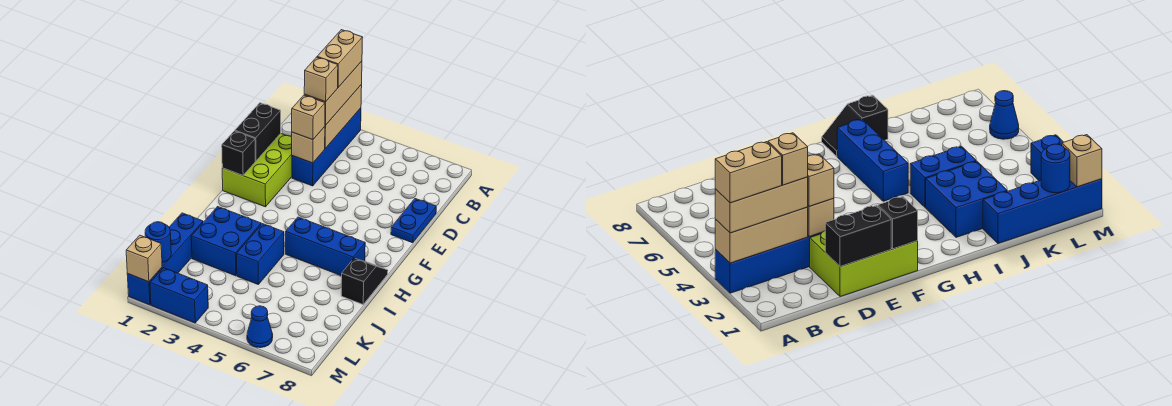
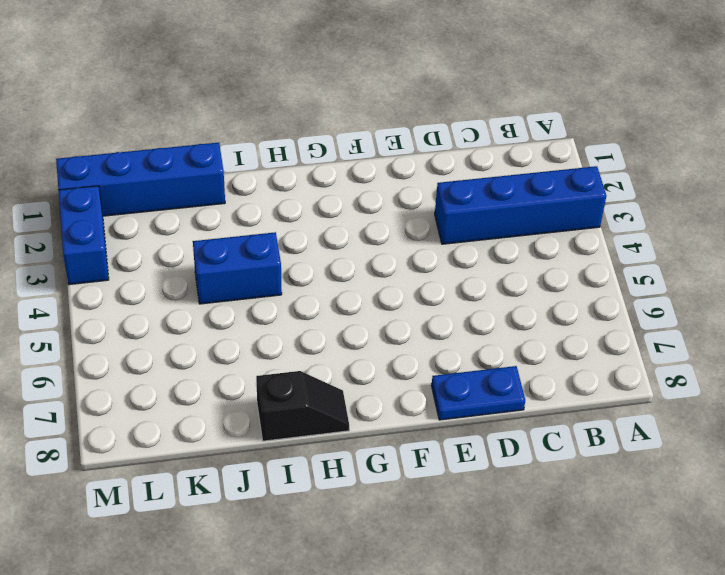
none -> lime brick D1:F2 level 1
none -> blue brick H5:H7 level 1
none -> blue brick I2:J3 level 1

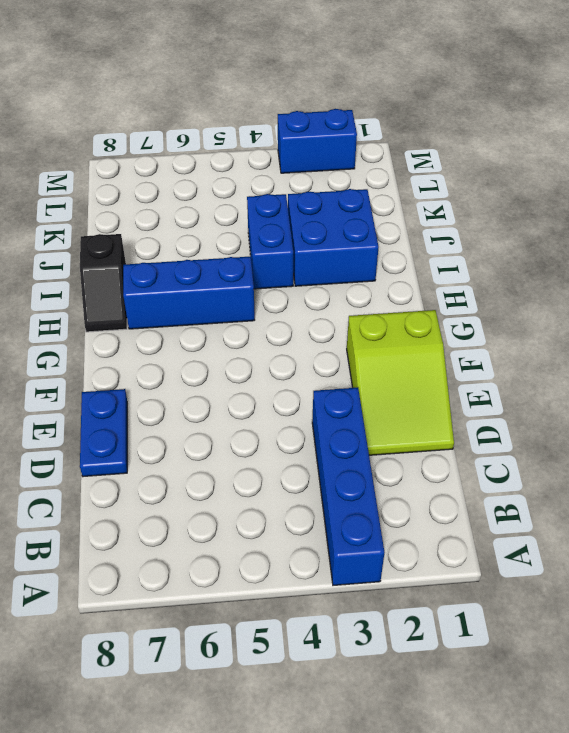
lime slope D1:F2 level 1 top F -> lime brick D1:F2 level 1
none -> blue brick J1:M1 level 1
none -> blue cone M6 level 1
none -> tan brick A3:C3 level 2

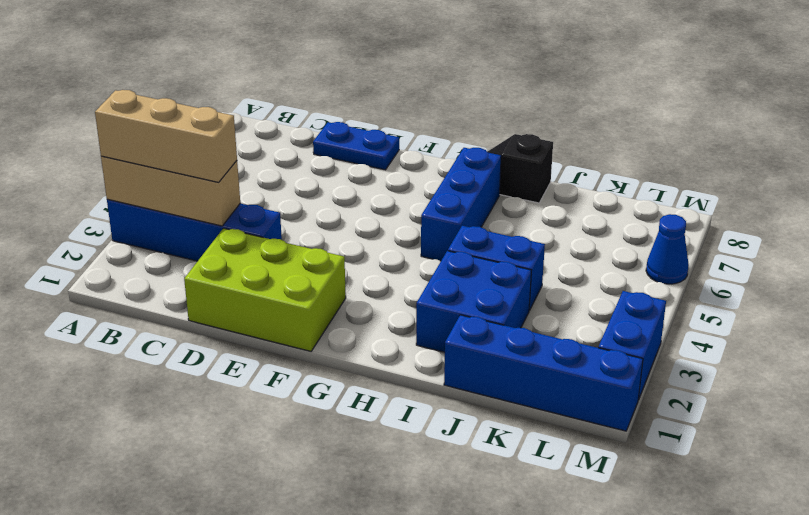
none -> black brick D1:E1 level 2
none -> tan brick D3 level 2
none -> black brick F1 level 2

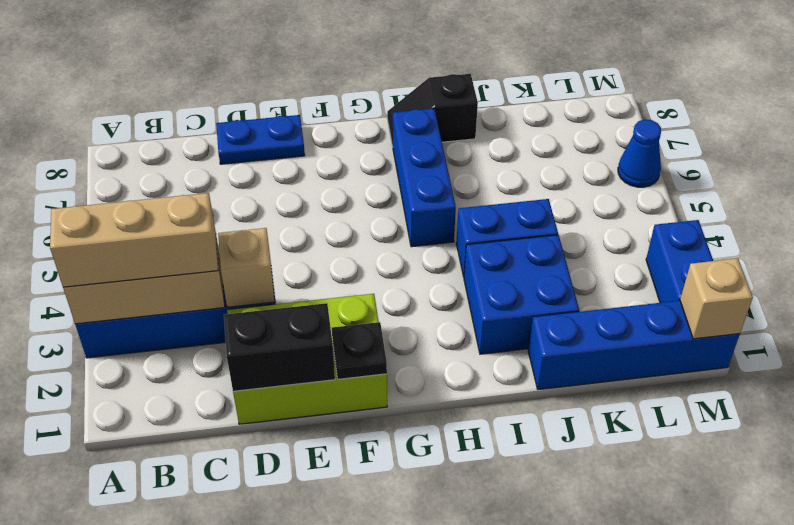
black plate F1 level 2 -> black brick F1 level 2
none -> blue round brick L1 level 2
none -> tan brick D3 level 3
none -> tan brick A3:B3 level 4

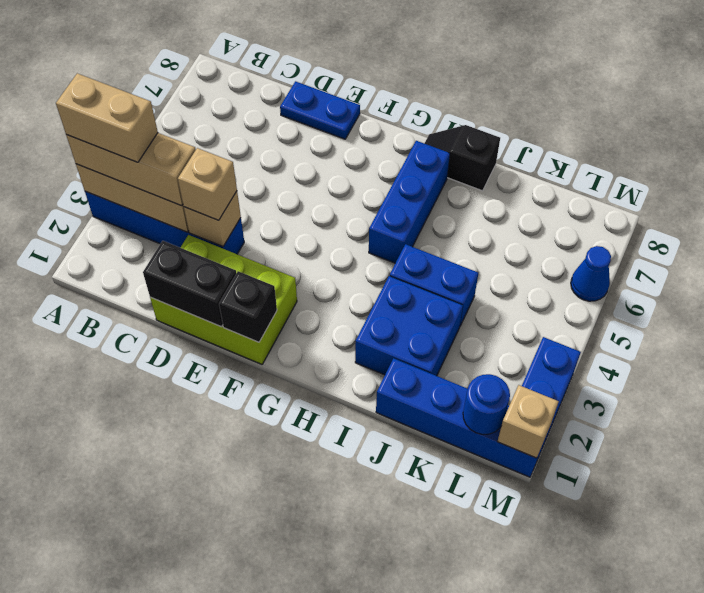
none -> tan brick C3 level 4

